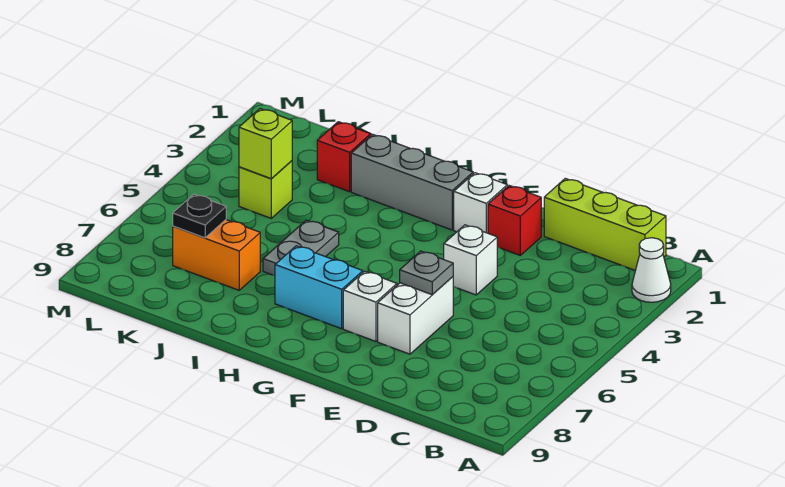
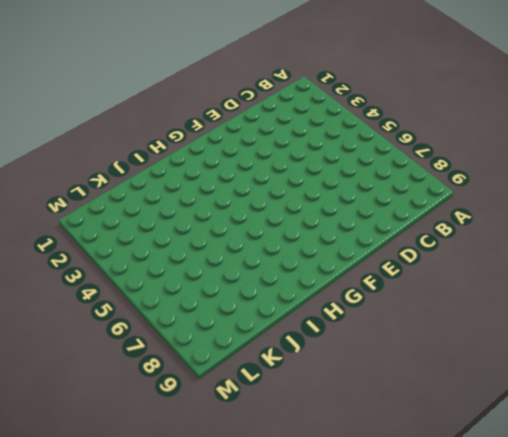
none -> white cone A2 level 1
none -> lime brick B1:D1 level 1
none -> red brick E2 level 1

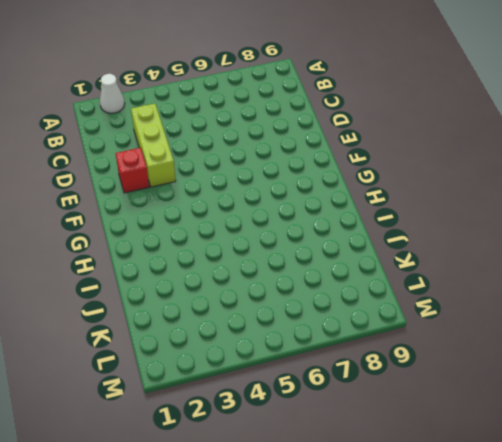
lime brick C3:E3 level 1 -> lime brick B1:D1 level 1
none -> white brick E4 level 1
none -> white brick E6:E7 level 1
none -> white brick F2 level 1

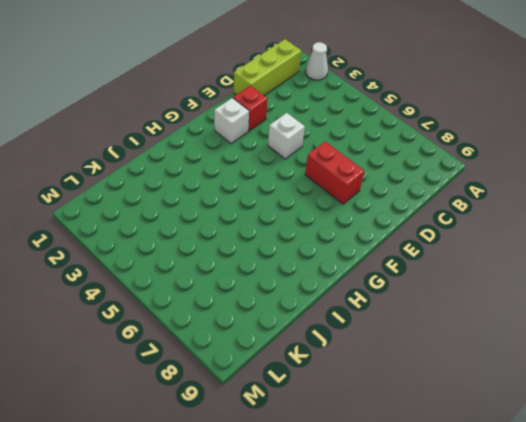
red brick E6:E7 level 1 -> white brick E6:E7 level 1
none -> white brick F7 level 1
none -> grey brick G2:I2 level 1
none -> cyan brick G7:H7 level 1

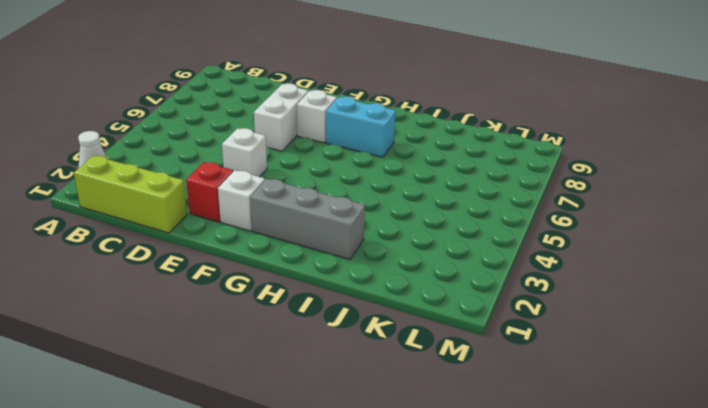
none -> grey plate I5:I6 level 1
none -> red brick J2 level 1
none -> orange brick J7:K7 level 1

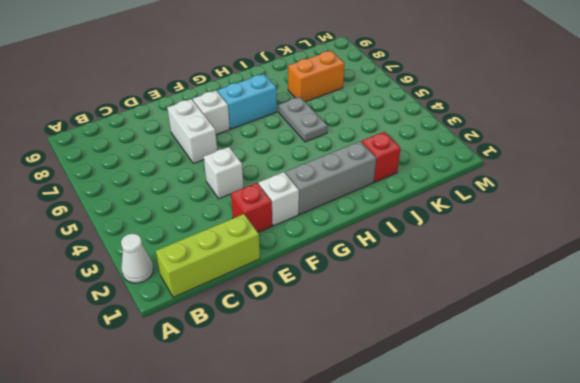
none -> lime brick K4 level 1
none -> grey plate E6 level 2
none -> lime brick K4 level 2

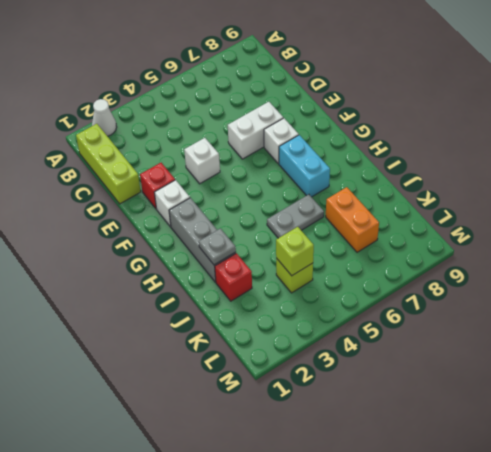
grey plate I2 level 2 -> grey plate E6 level 2
none -> black plate K7 level 2

